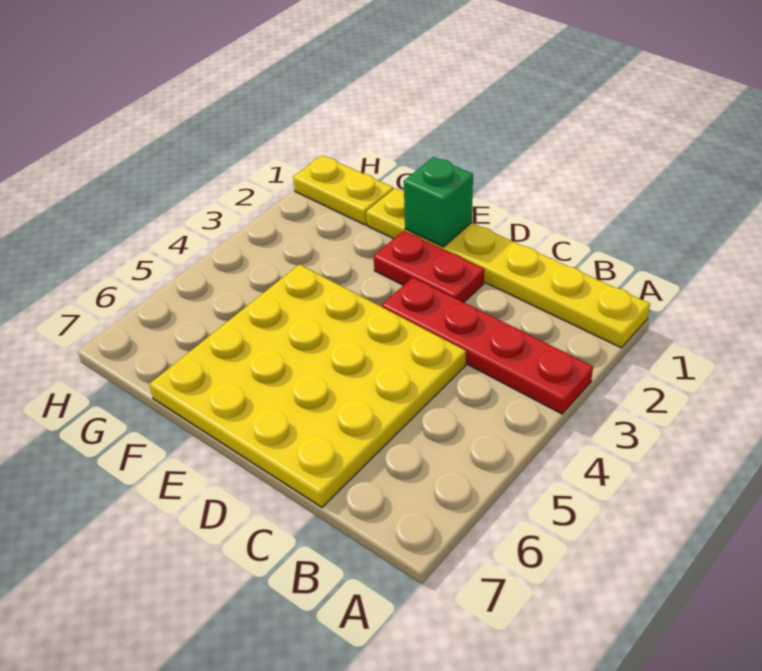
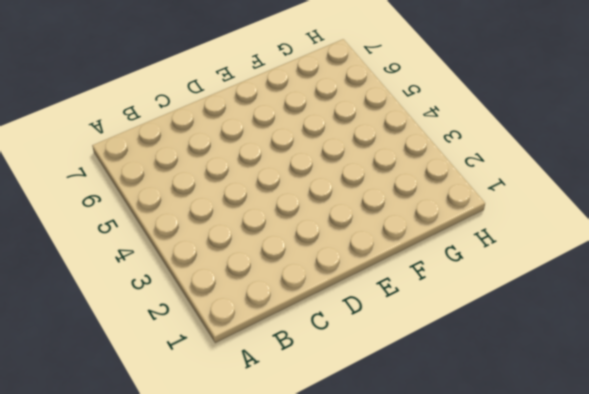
none -> yellow plate A1:F1 level 1
none -> red plate A3:D3 level 1

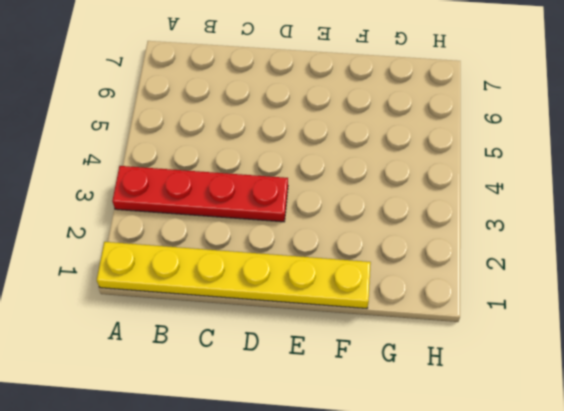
none -> yellow plate C4:F7 level 1
none -> red plate D2:E2 level 1

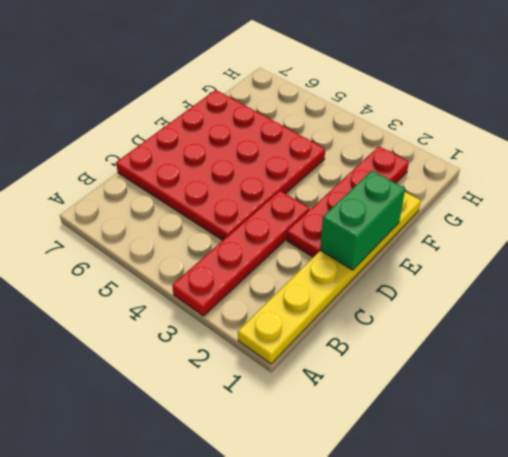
red plate C4:F7 level 1 -> yellow plate C4:F7 level 1
green brick D1:E1 level 2 -> green brick E1 level 2
red plate D2:G2 level 1 -> red plate D2:E2 level 1
none -> yellow plate G1:H1 level 1

